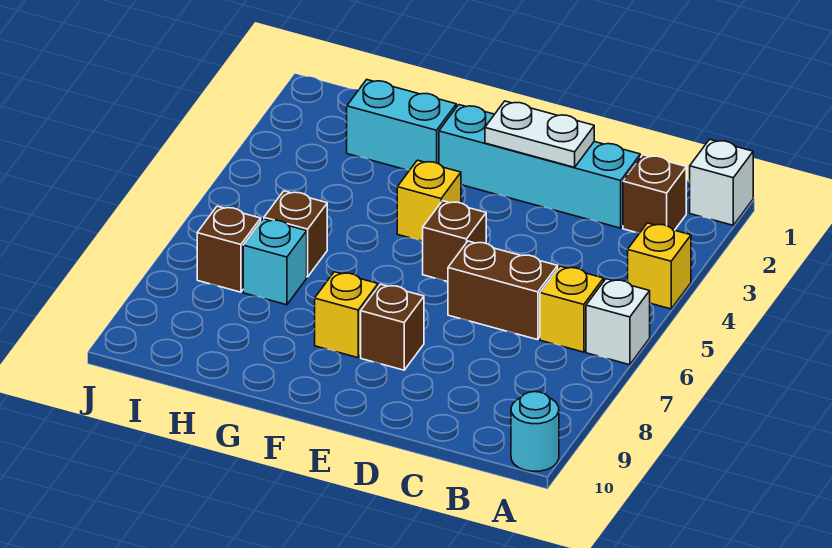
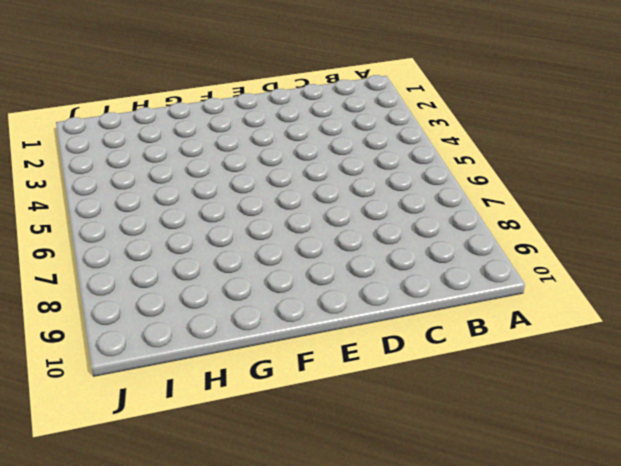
none -> white brick A1 level 1
none -> yellow brick A4 level 1
none -> white brick A6 level 1

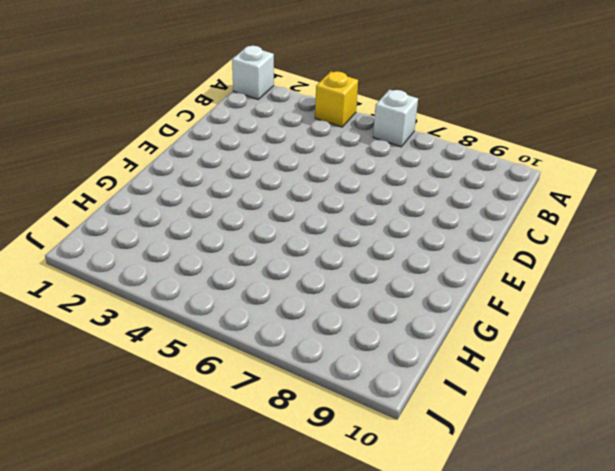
none -> cyan round brick A10 level 1
none -> brown brick B2 level 1
none -> yellow brick B6 level 1

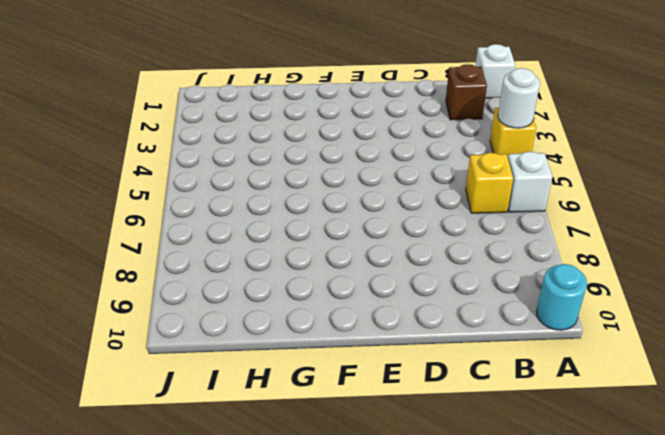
white round brick A4 level 2 -> none
none -> cyan brick C2:F2 level 1
none -> brown brick C6:D6 level 1
none -> brown brick E5 level 1

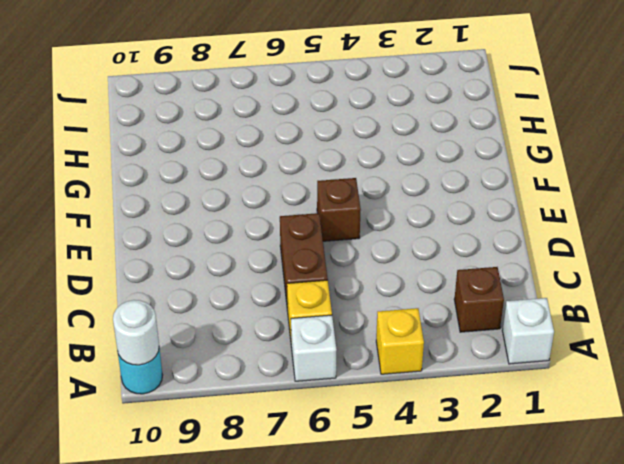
white round brick A10 level 2 -> none
none -> cyan brick C2:F2 level 1
none -> brown brick E8 level 1
none -> yellow brick F4 level 1

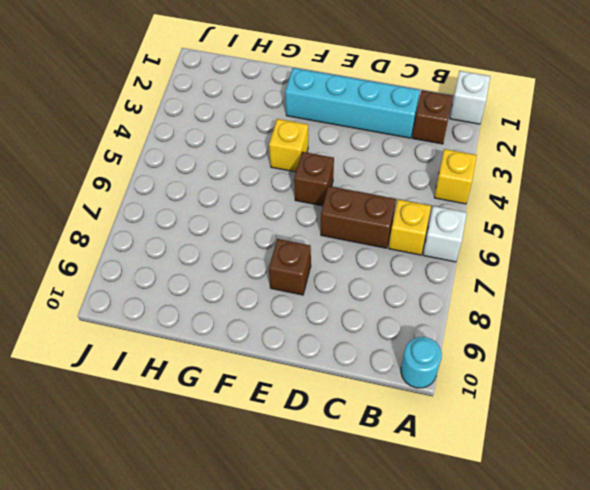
none -> yellow brick F8 level 1
none -> cyan brick G2:H2 level 1
none -> brown brick H6 level 1

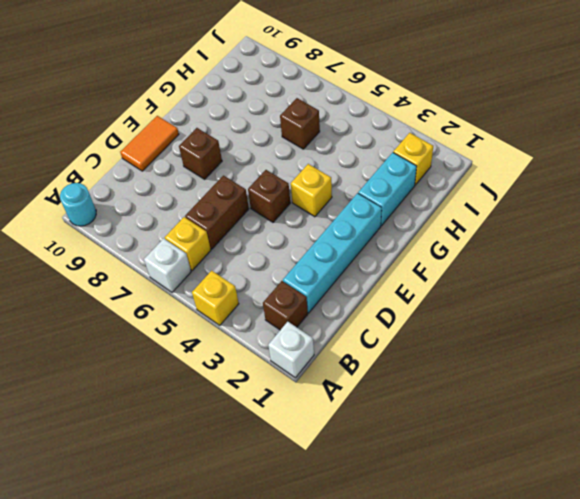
orange tile D10:E10 level 1 -> none
yellow brick I2 level 1 -> yellow brick F8 level 1
none -> cyan brick H7 level 1
none -> brown brick I7 level 1
none -> white plate D2:E2 level 2

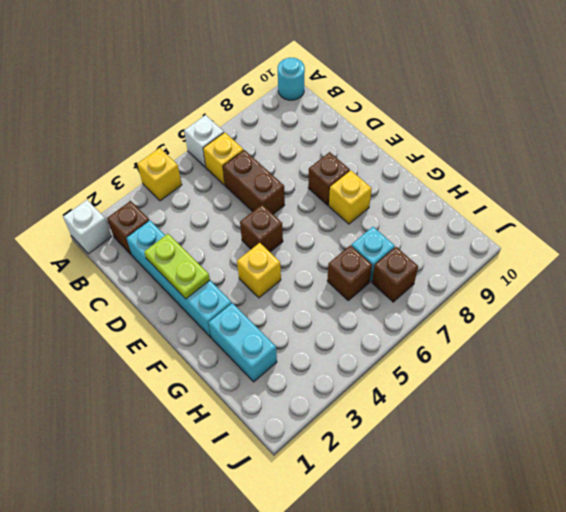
lime plate D2:E2 level 2 -> white plate D2:E2 level 2

